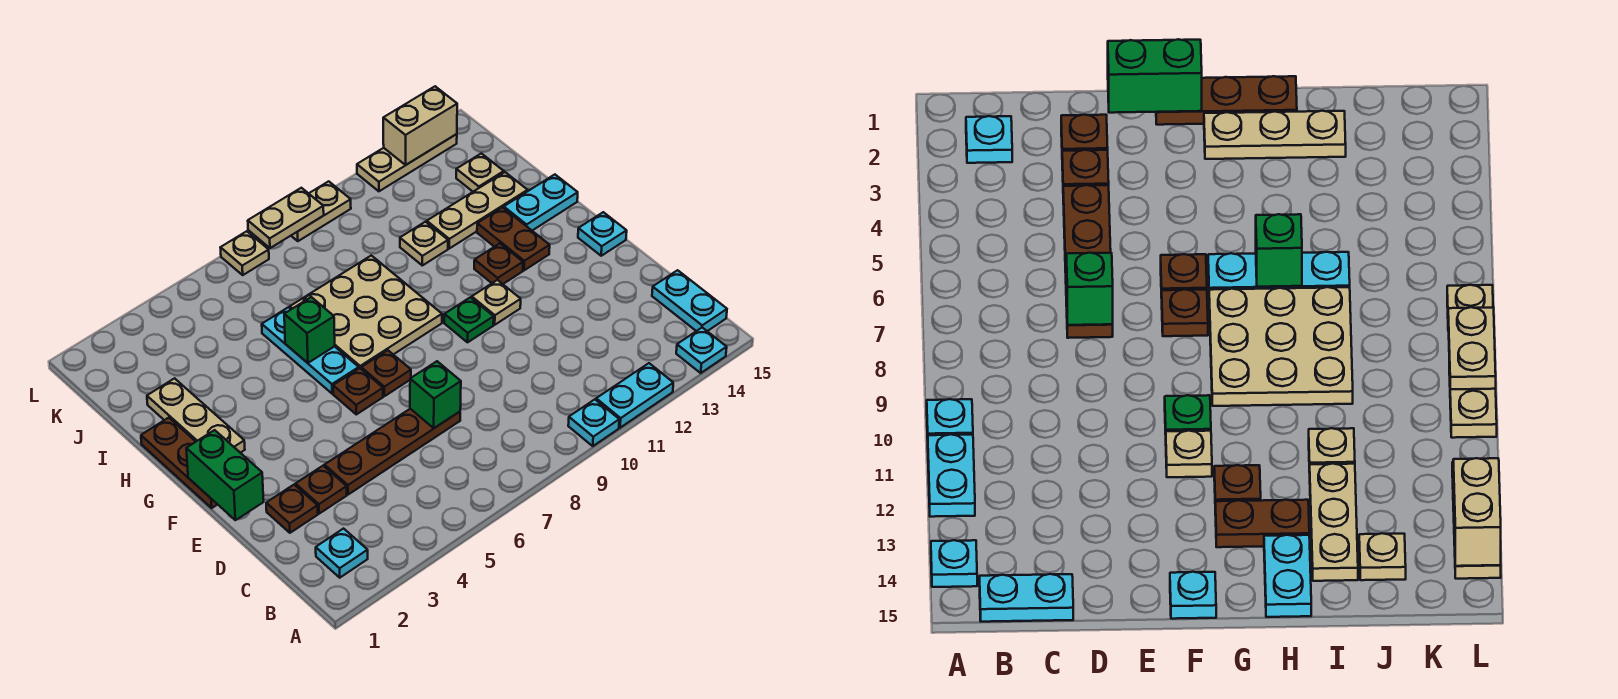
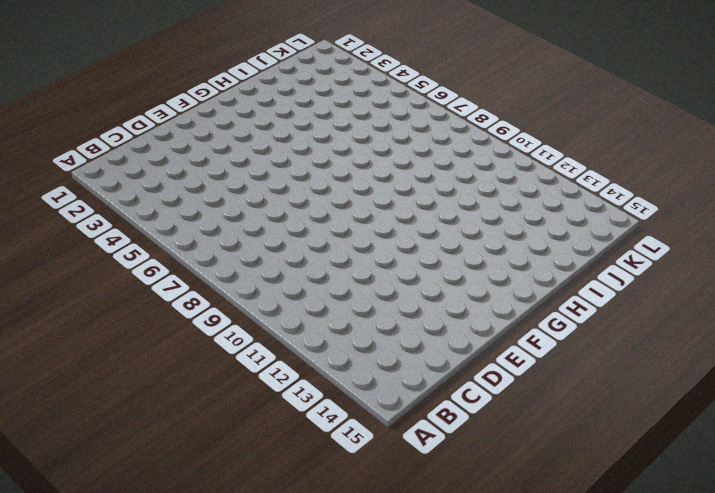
none -> cyan plate A10 level 1
none -> cyan plate A11:A12 level 1
none -> cyan plate A14 level 1
none -> cyan plate B2 level 1

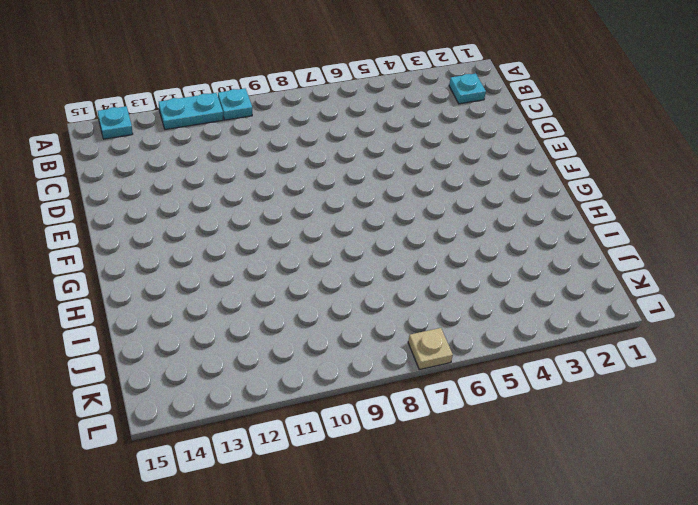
none -> cyan plate B15:C15 level 1
none -> brown plate D2 level 1
none -> brown plate D3 level 1
none -> brown plate D4:D7 level 1

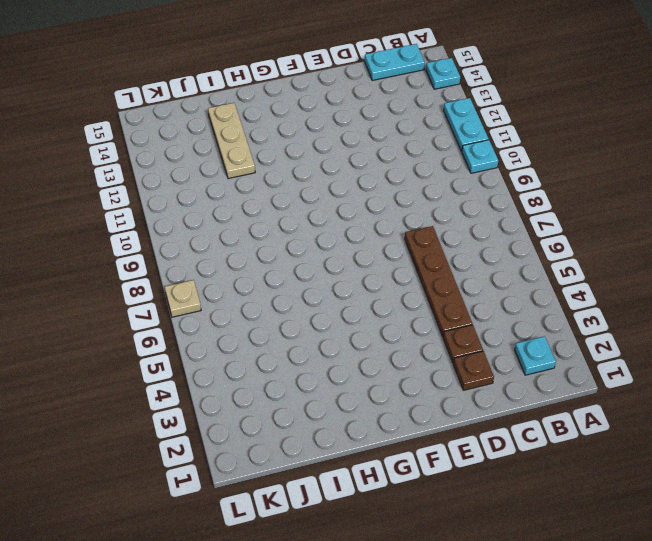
none -> brown plate F1:H1 level 1
none -> brown plate F6 level 1
none -> brown plate F7 level 1
none -> green plate F10 level 1

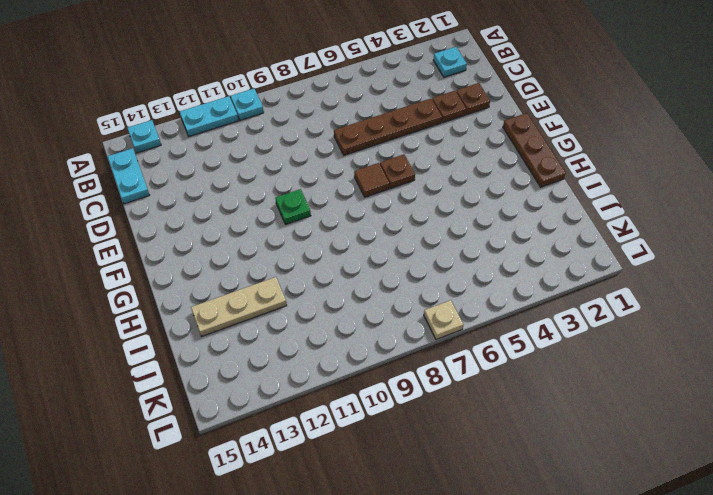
brown tile F7 level 1 -> brown plate F7 level 1
none -> tan plate F11 level 1
none -> cyan plate F15 level 1
none -> tan plate G2:I2 level 1
none -> cyan plate G6:I6 level 1

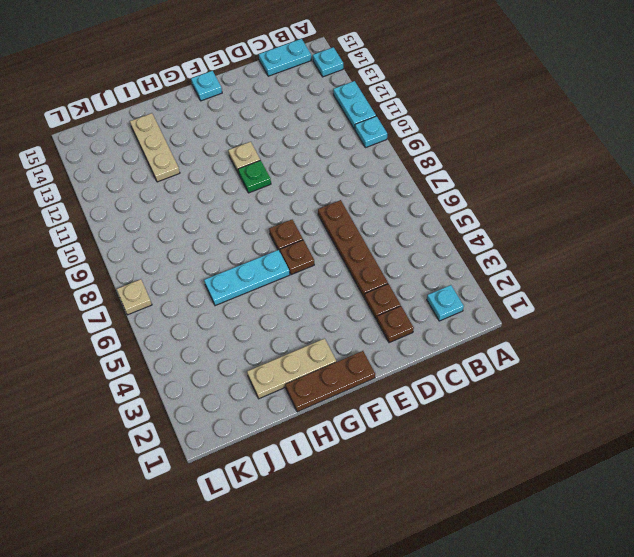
none -> tan plate G7:I9 level 1
none -> brown plate G12 level 1
none -> brown plate G13:H13 level 1
none -> cyan plate H14:H15 level 1

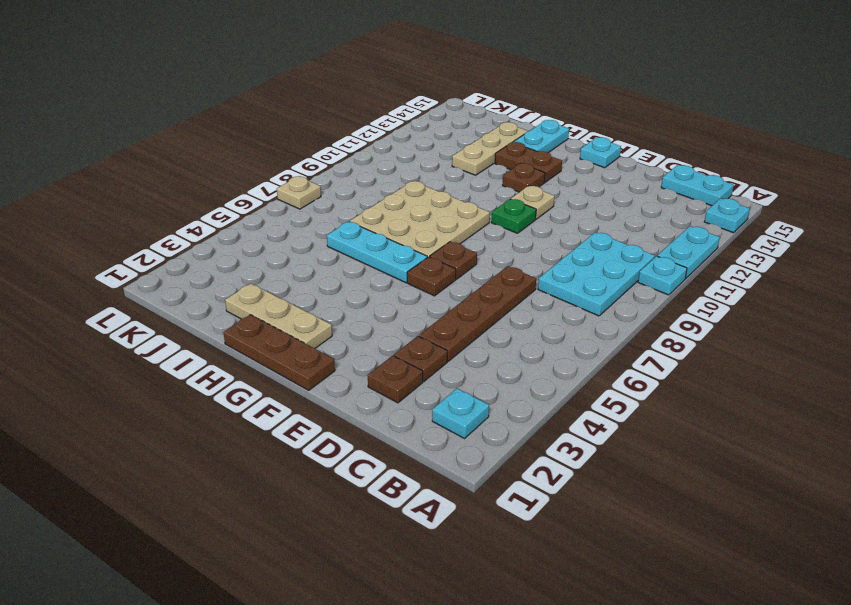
cyan plate B8:C10 level 1 -> none
none -> tan plate I11 level 1
none -> tan plate J14 level 1
none -> tan plate L9:L10 level 1
none -> tan plate L12:L14 level 1

